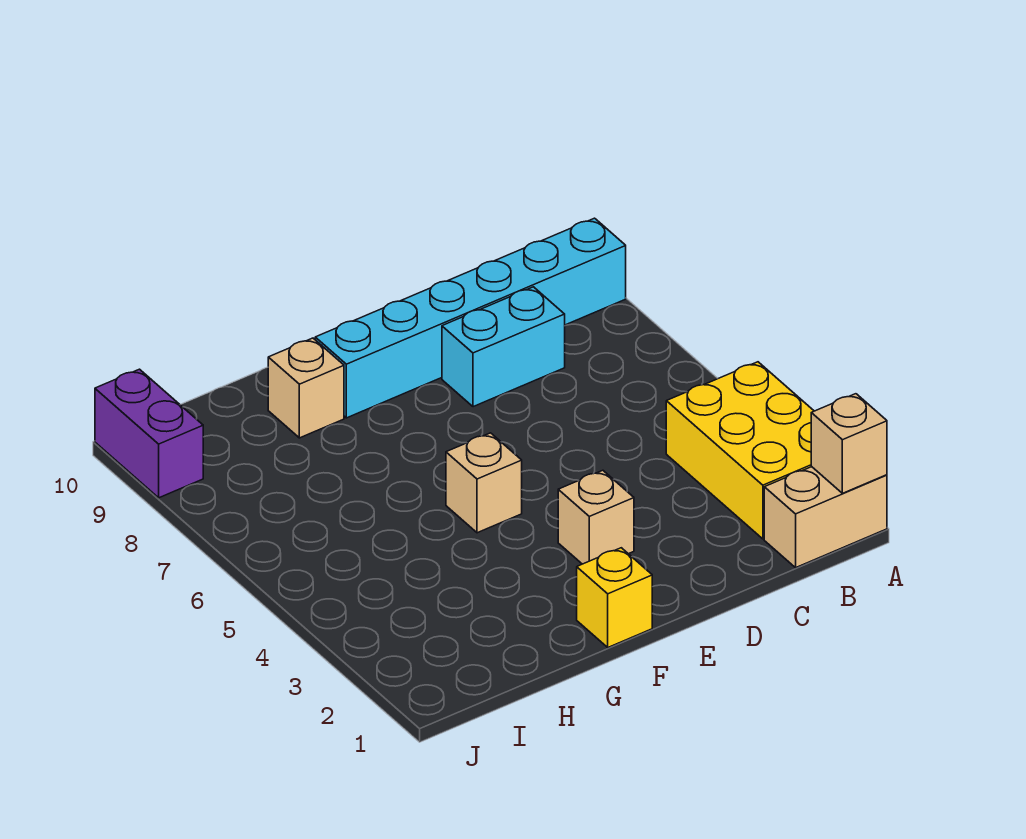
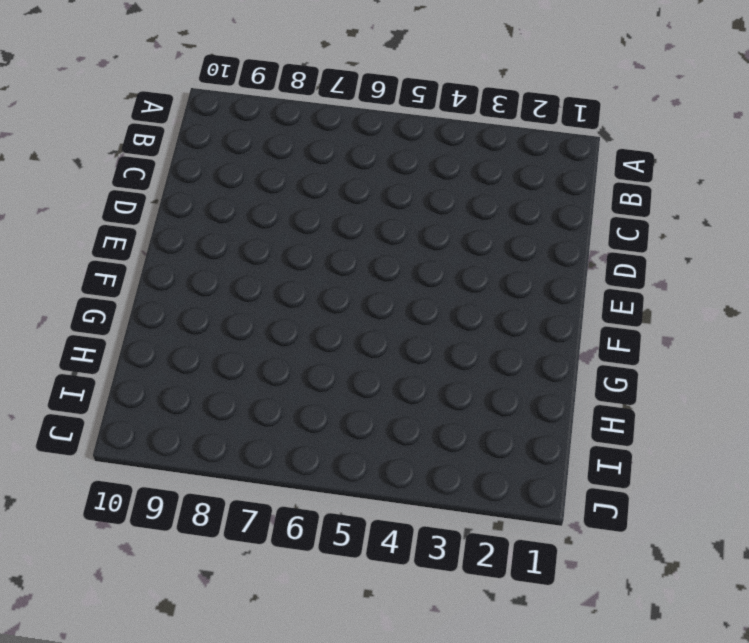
none -> tan brick A1:B1 level 1
none -> yellow brick A2:B4 level 1

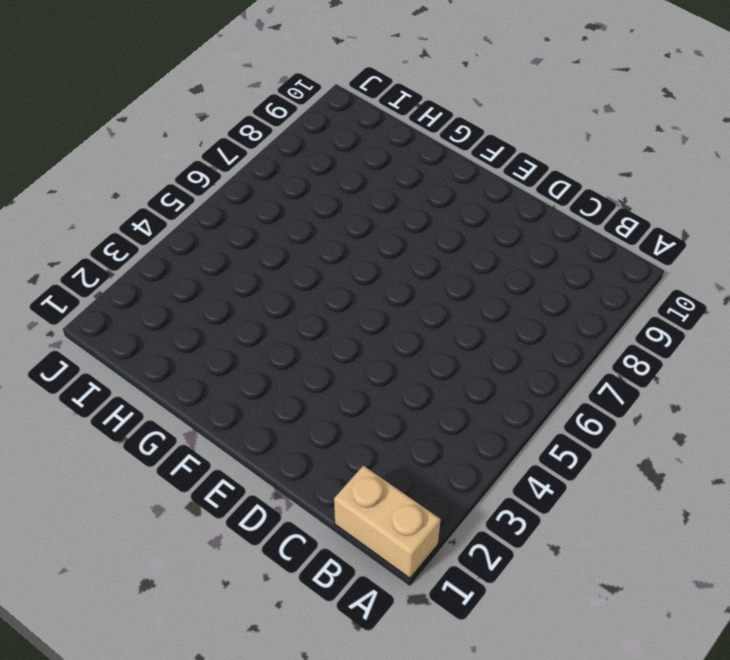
none -> yellow brick A2:B4 level 1
none -> cyan brick A9:F9 level 1

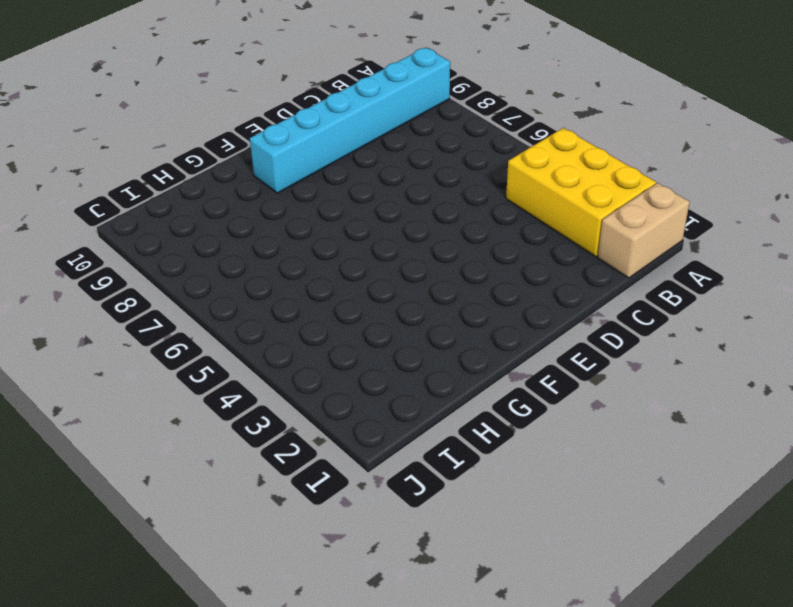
none -> cyan brick C8:D8 level 1
none -> tan brick E3 level 1

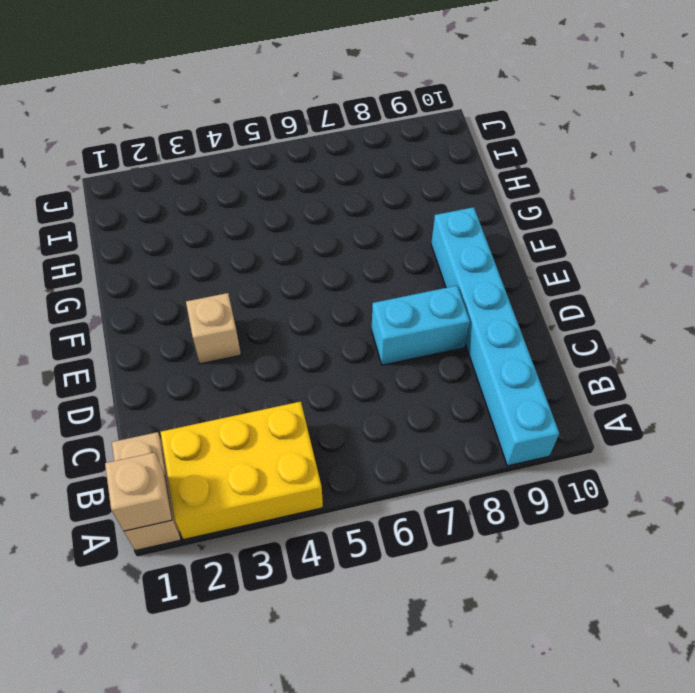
cyan brick D7:D8 level 1 -> cyan brick C8:D8 level 1
none -> yellow brick F1 level 1
none -> tan brick F5 level 1

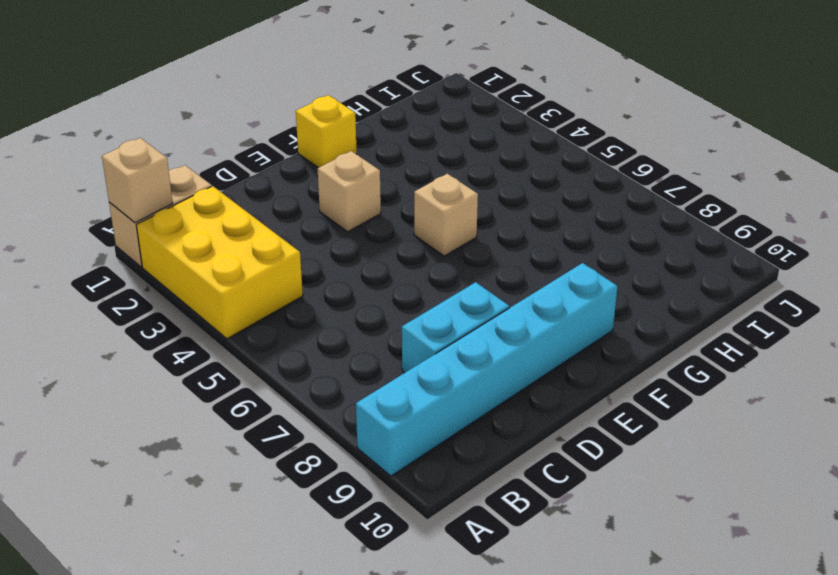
none -> tan brick G9 level 1
none -> purple brick J9:J10 level 1

